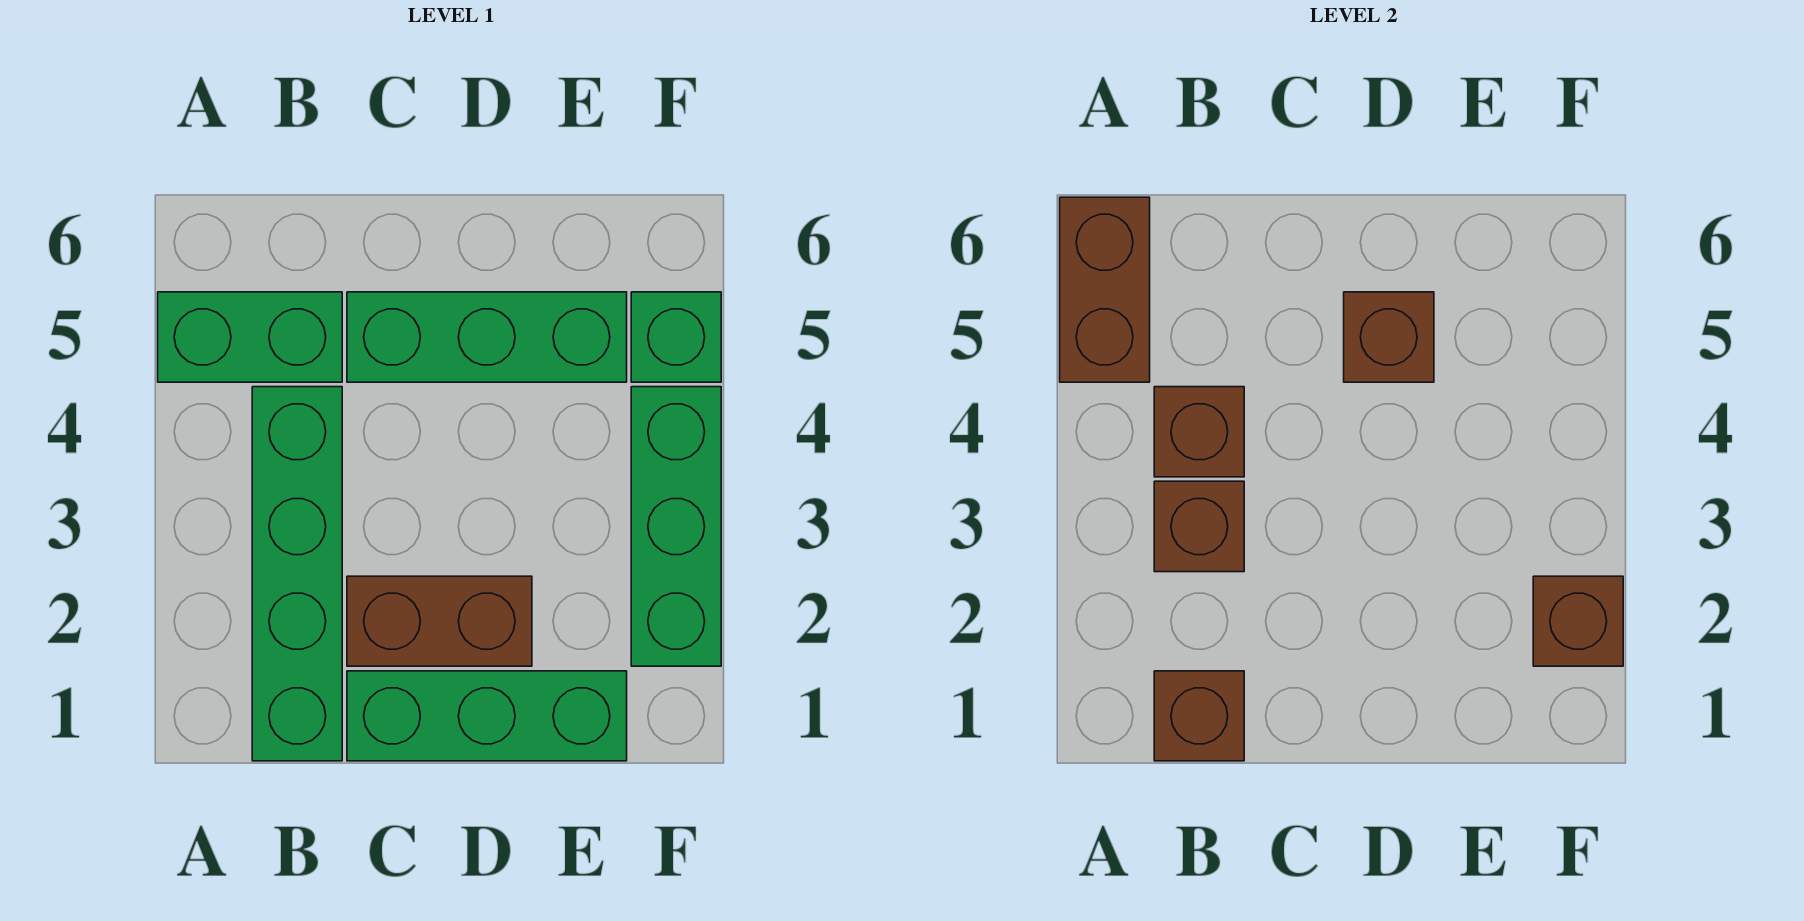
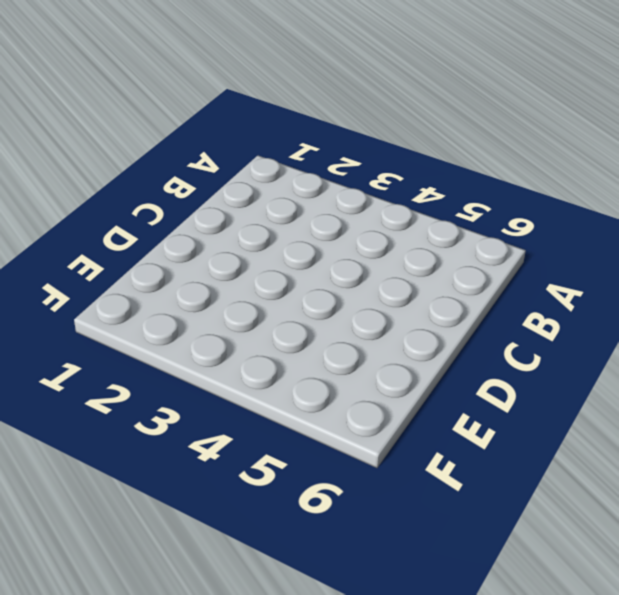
none -> green brick A5:B5 level 1
none -> green brick B1:B4 level 1
none -> green brick C1:E1 level 1

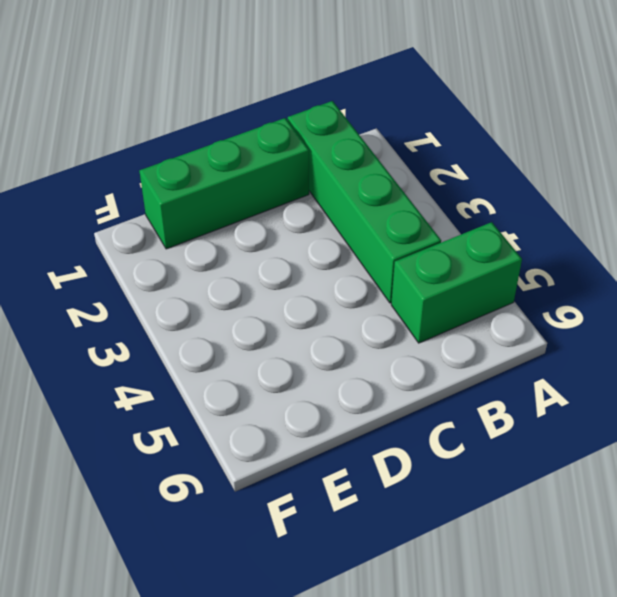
none -> brown brick C2:D2 level 1
none -> green brick C5:E5 level 1
none -> green brick F2:F4 level 1

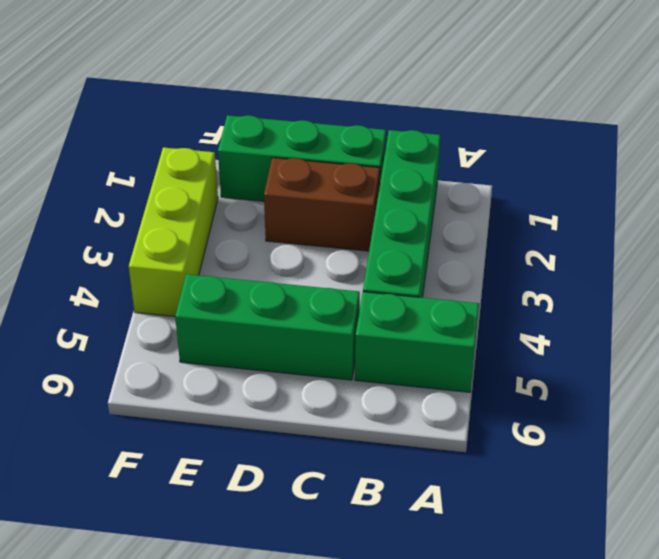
lime brick F2:F4 level 1 -> green brick F2:F4 level 1
none -> green brick F5 level 1
none -> brown brick A5:A6 level 2
none -> brown brick B1 level 2

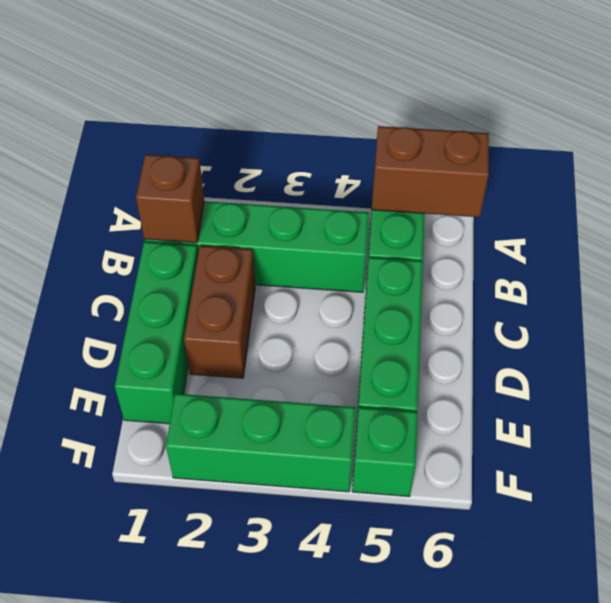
none -> brown brick B3 level 2
none -> brown brick B4 level 2
none -> brown brick D5 level 2

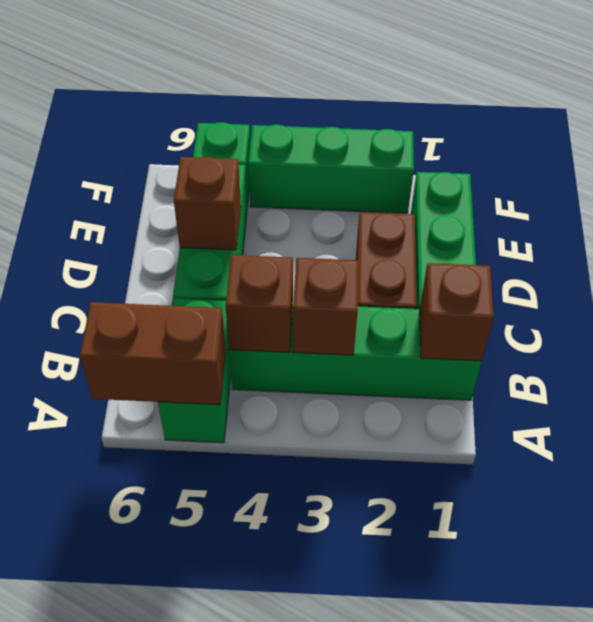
none -> brown brick F2 level 2

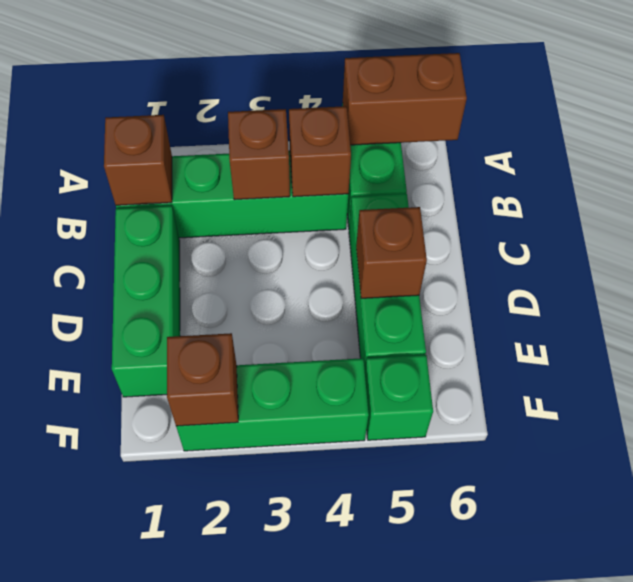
none -> brown brick C2:D2 level 1

